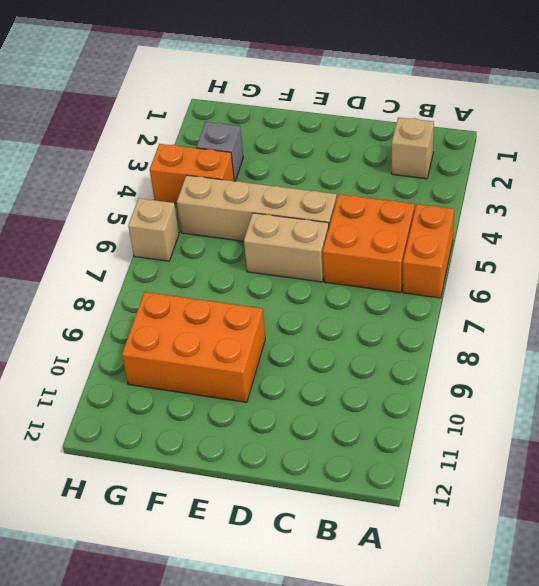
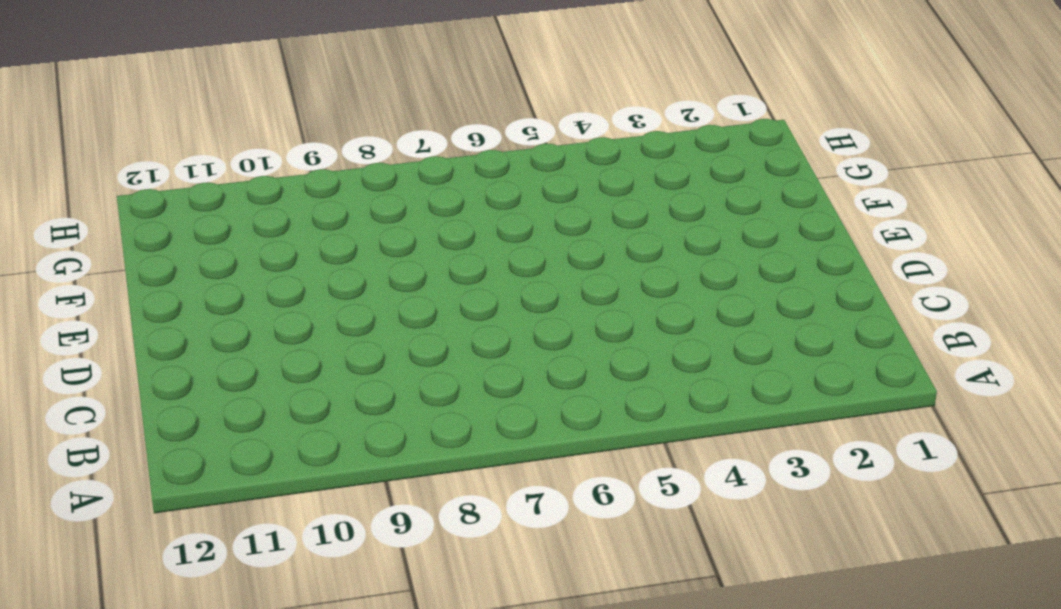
none -> orange brick A5:A6 level 1
none -> tan brick B2 level 1

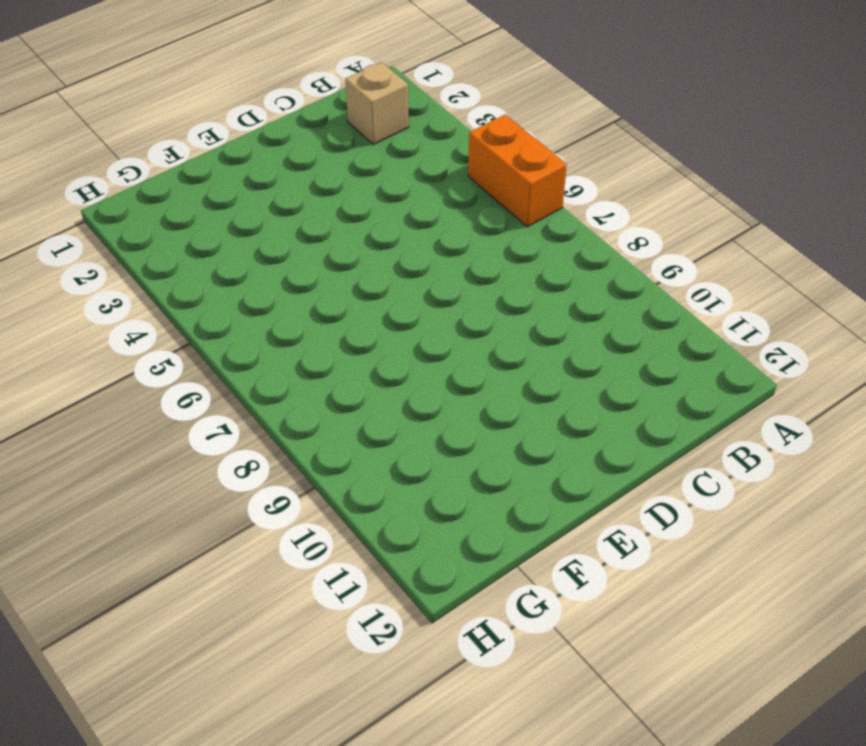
none -> orange brick B5:C6 level 1
none -> tan brick D5:G5 level 1

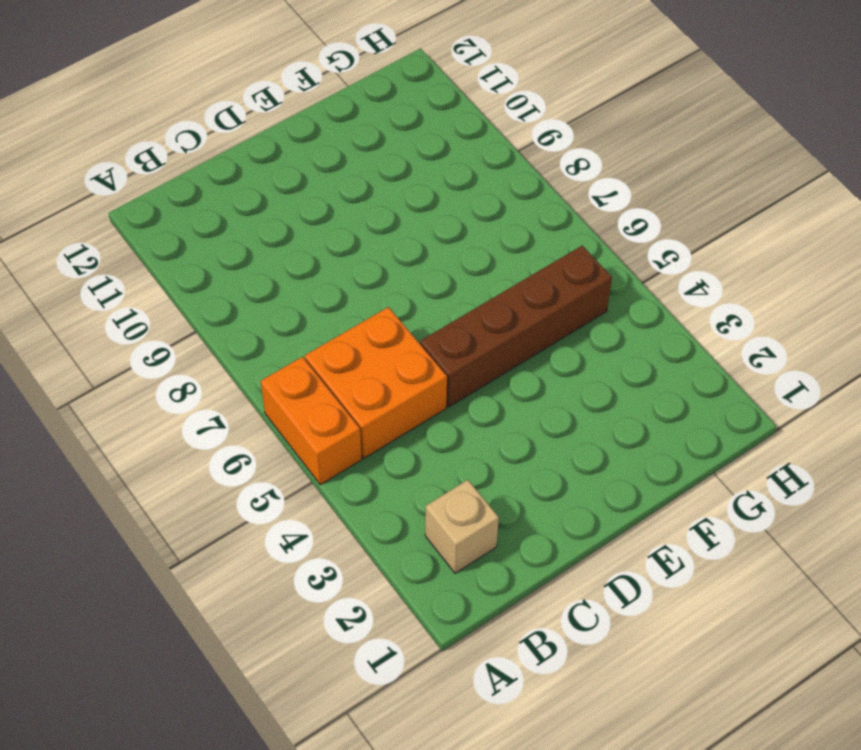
brown brick D5:G5 level 1 -> tan brick D5:G5 level 1
none -> tan brick D6:E6 level 1
none -> orange brick E9:G10 level 1

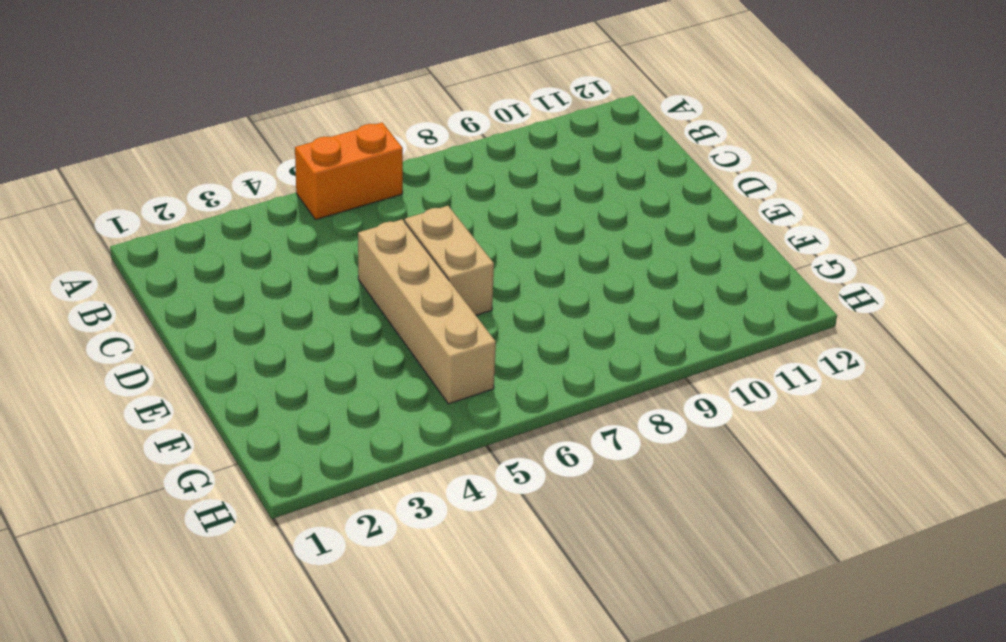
none -> tan brick B2 level 1
none -> orange brick B5:C6 level 1

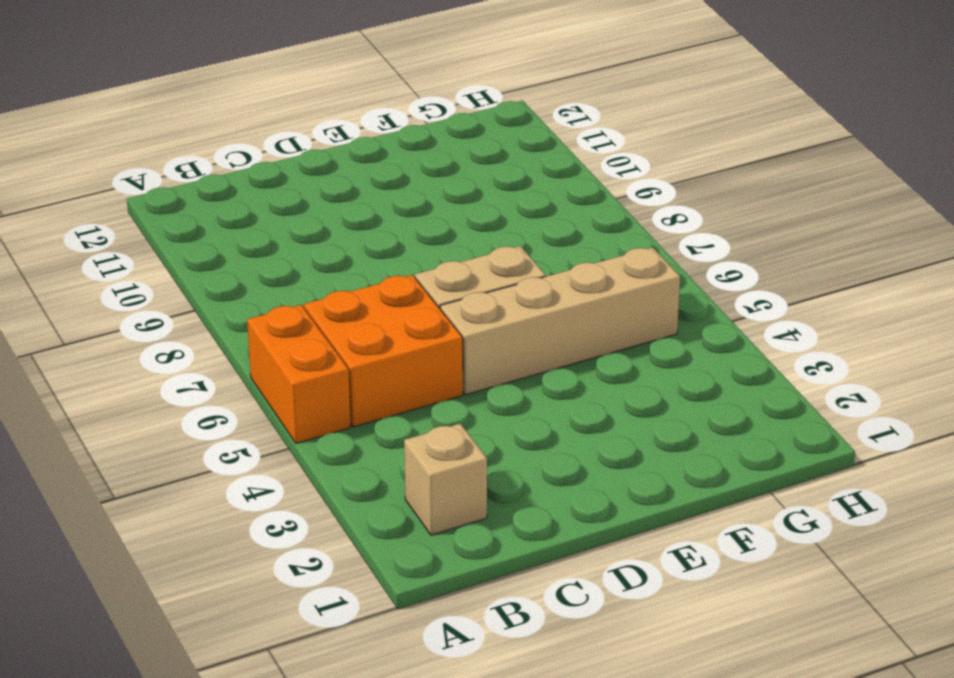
none -> orange brick E9:G10 level 1
none -> grey brick G3 level 1

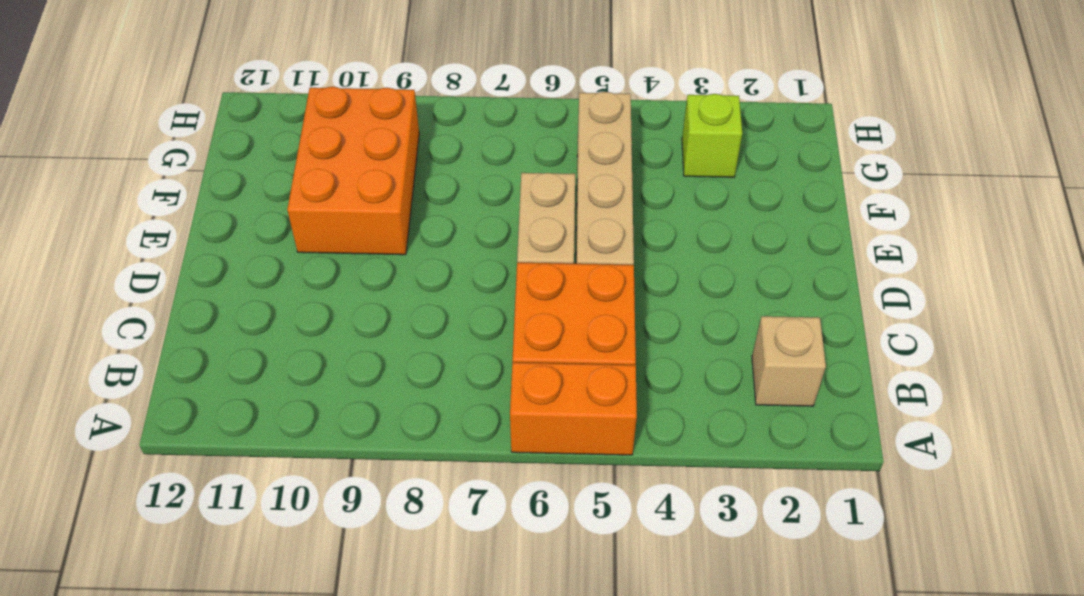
lime brick G3 level 1 -> grey brick G3 level 1
none -> orange brick G4:H4 level 1
none -> tan brick H6 level 1

